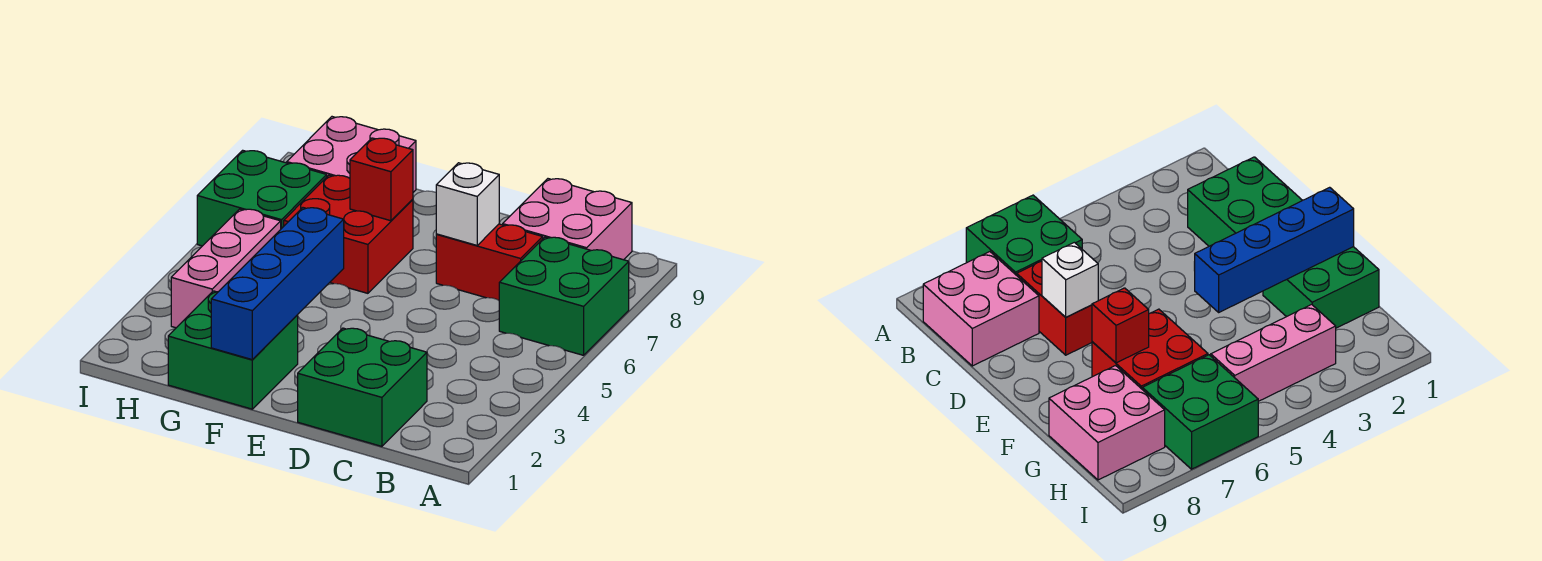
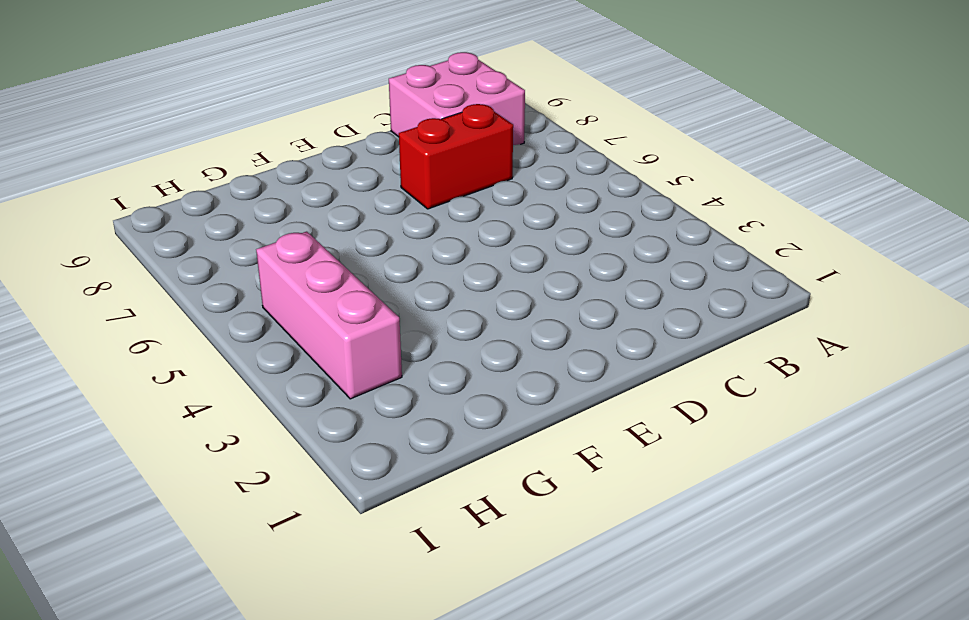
none -> green brick A6:B7 level 1
none -> green brick C1:D2 level 1
none -> green brick F1:G2 level 1

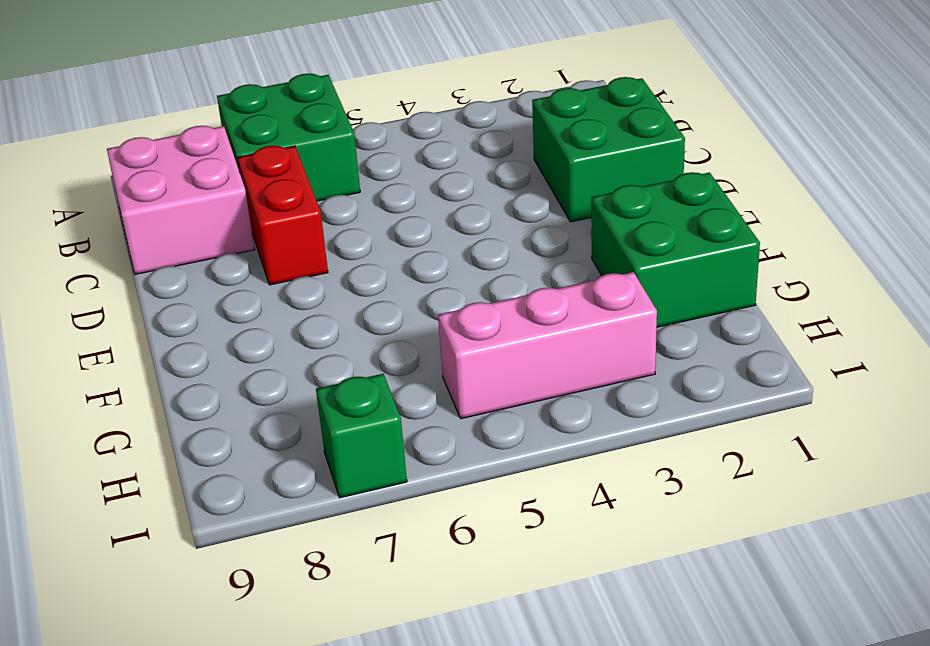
green brick I7 level 1 -> green brick H6:I7 level 1
none -> red brick F6:G7 level 1
none -> pink brick G8:H9 level 1
none -> white brick D7 level 2

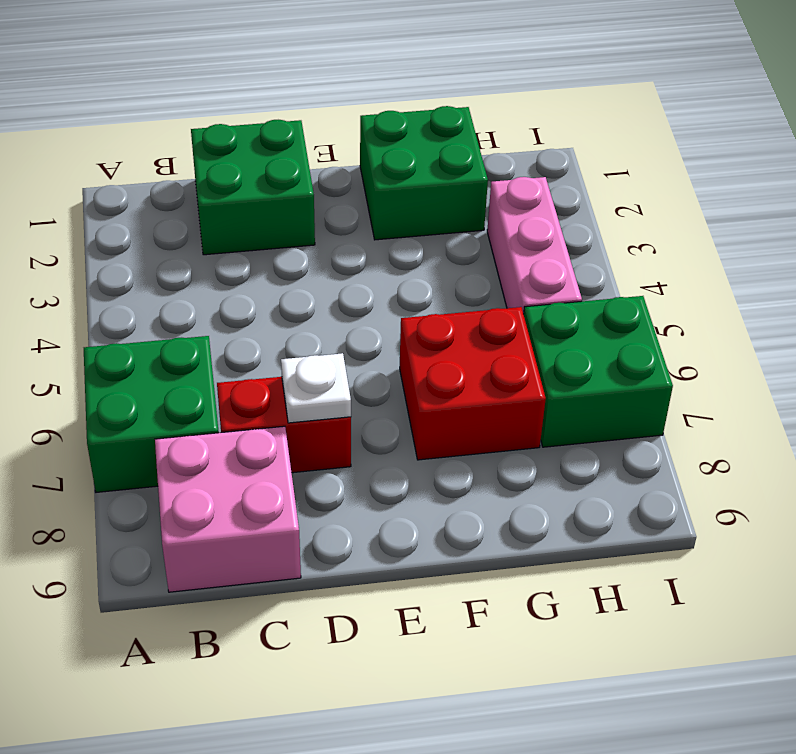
white plate D7 level 2 -> white brick D7 level 2
none -> pink brick G8:H9 level 1
none -> blue brick F1:F4 level 2
none -> red brick F7 level 2

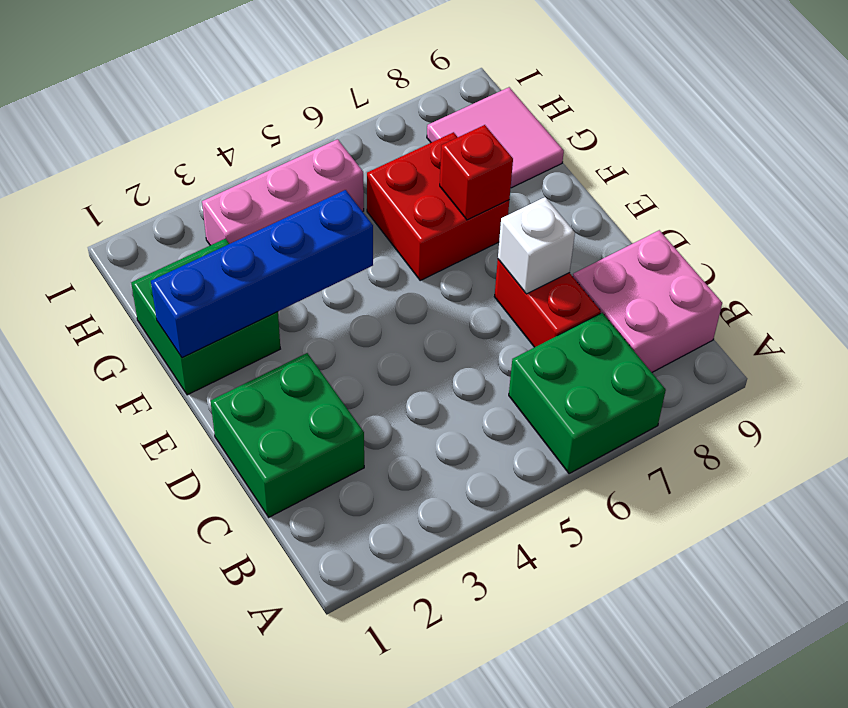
pink tile G8:H9 level 1 -> pink brick G8:H9 level 1
none -> green brick H6:I7 level 1

